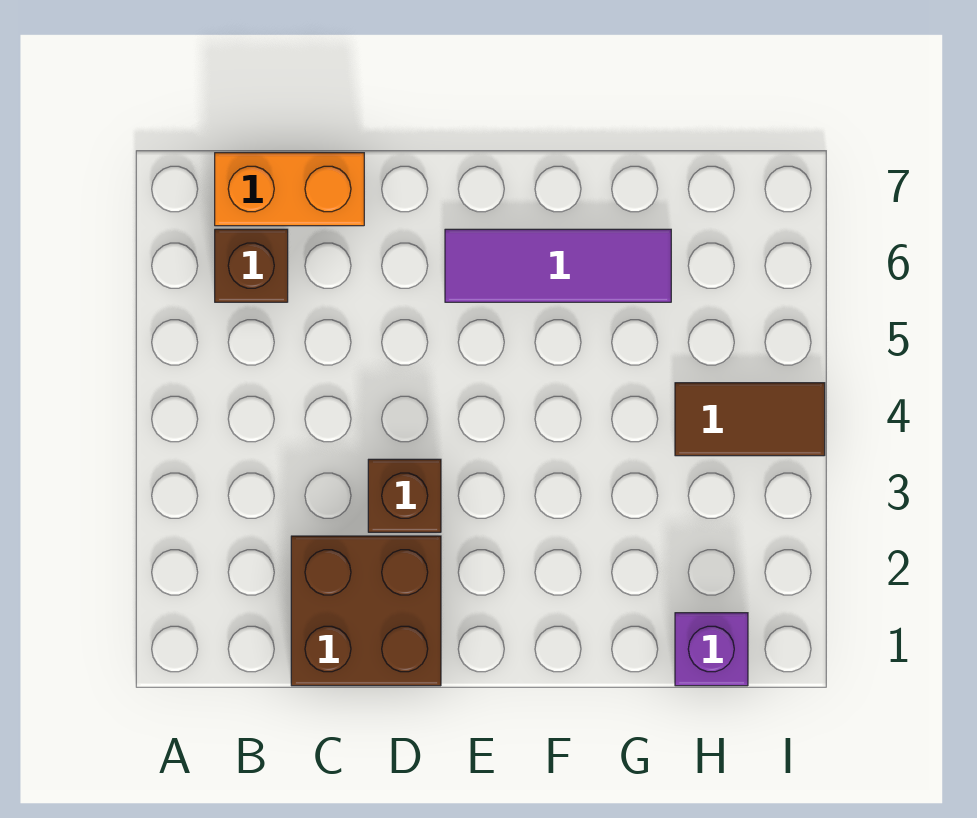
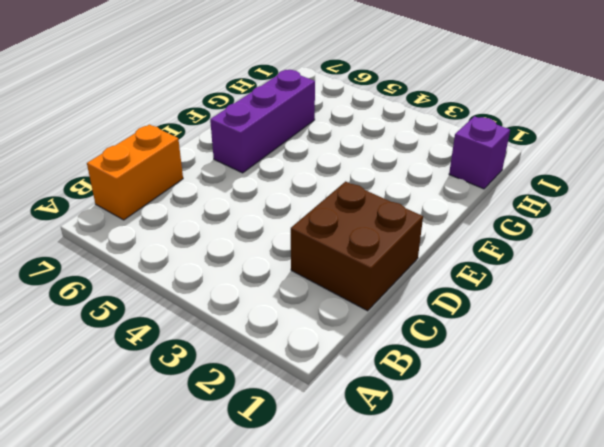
purple brick E6:G6 level 1 -> purple tile E6:G6 level 1
none -> brown brick B6 level 1
none -> brown brick D3 level 1

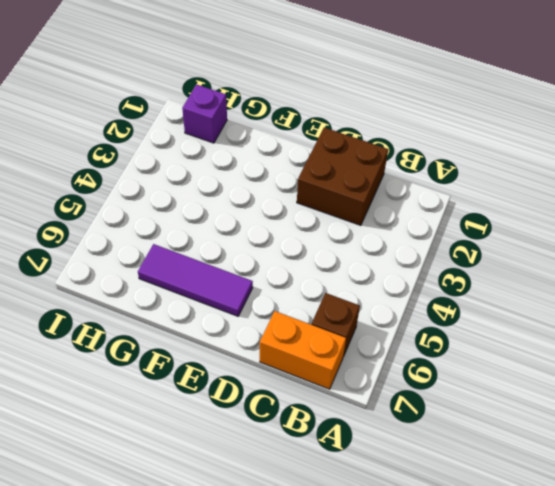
none -> brown brick D3 level 1
none -> brown tile H4:I4 level 1

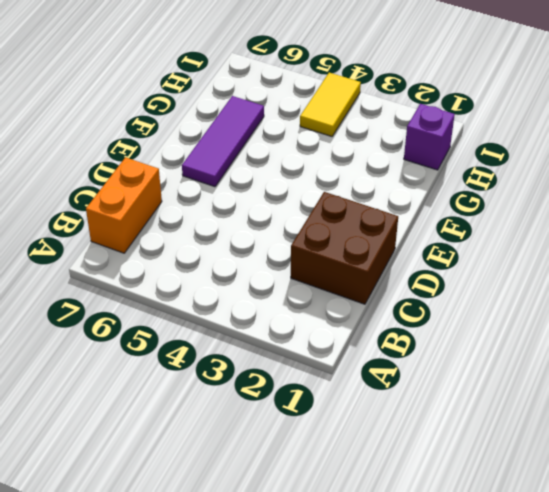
yellow tile H4:I4 level 1 -> brown tile H4:I4 level 1
none -> brown brick B6 level 1
none -> brown brick D3 level 1

